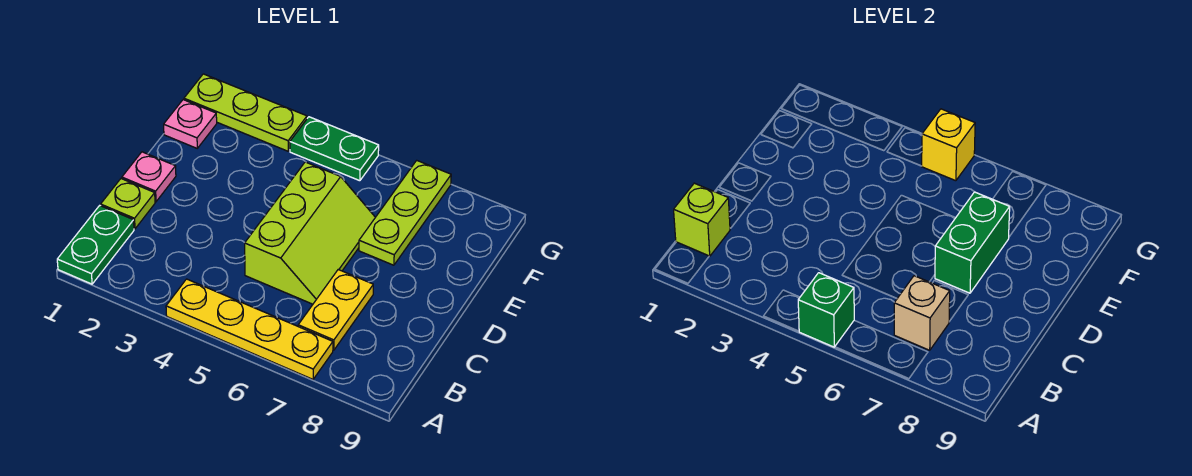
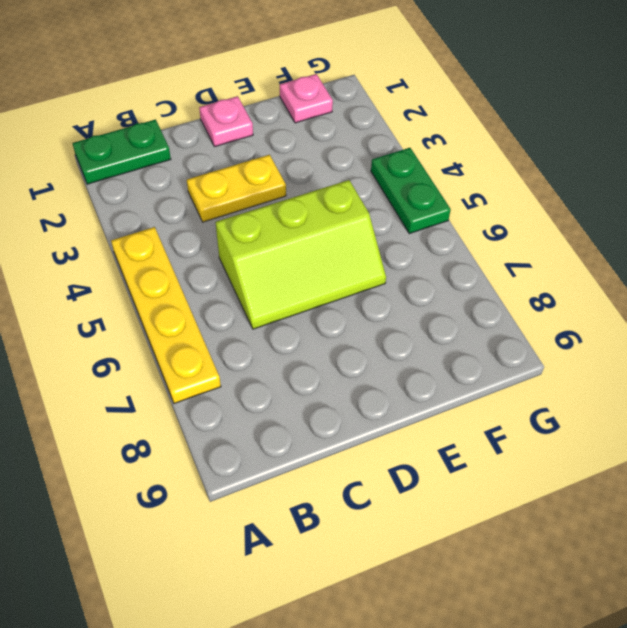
yellow plate C3:D3 level 1 -> yellow plate B7:C7 level 1
none -> lime plate C1 level 1
none -> lime plate E7:G7 level 1
none -> lime plate G1:G3 level 1

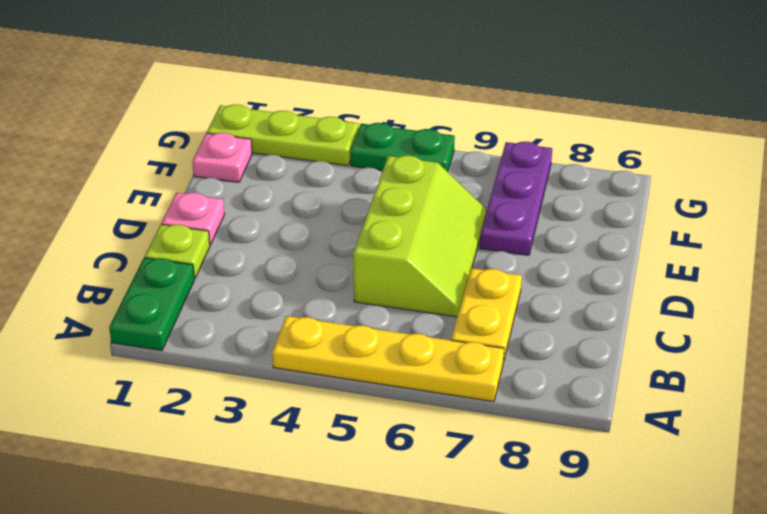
purple plate E7:G7 level 1 -> lime plate E7:G7 level 1
none -> green brick A5 level 2
none -> lime brick B1 level 2
none -> tan brick B7 level 2

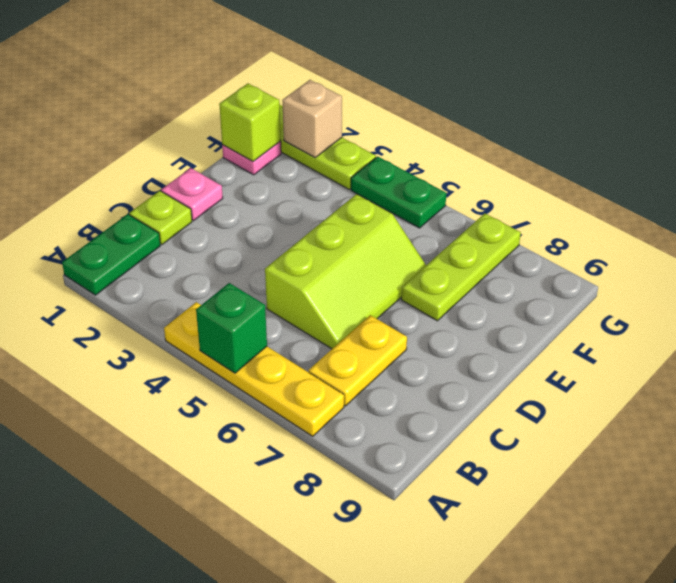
lime brick F1 level 2 -> lime brick B1 level 2
tan brick G2 level 2 -> tan brick B7 level 2
none -> green brick D7:E7 level 2
none -> yellow brick G5 level 2

